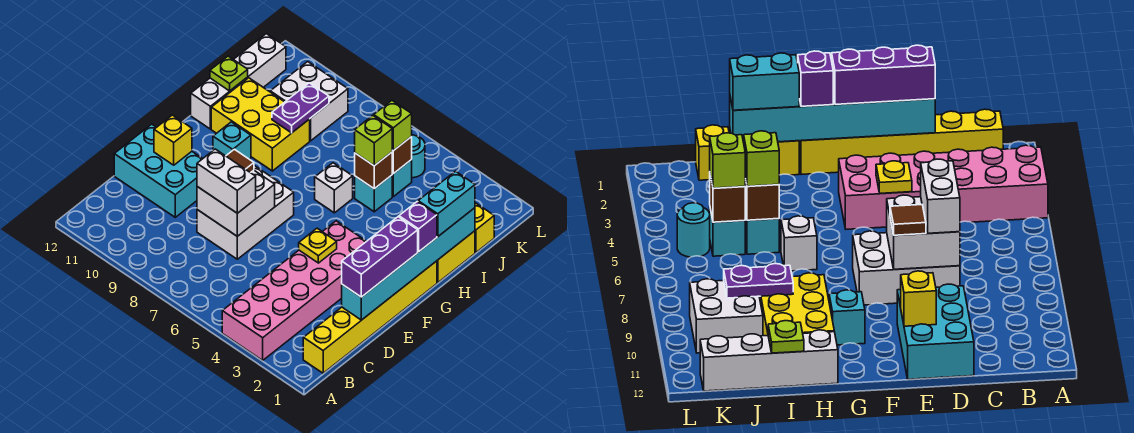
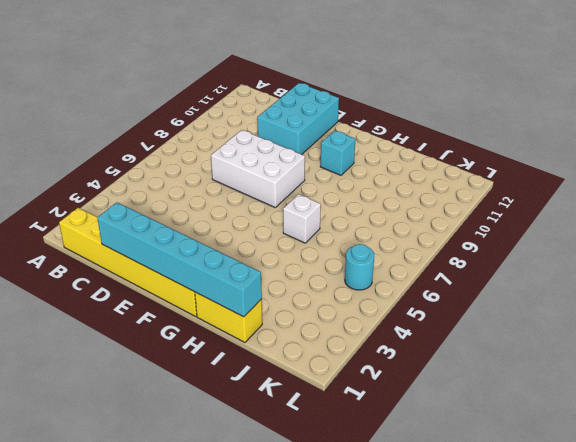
none -> pink brick A3:F4 level 1
none -> yellow brick H9:I11 level 1
none -> white brick H12:K12 level 1

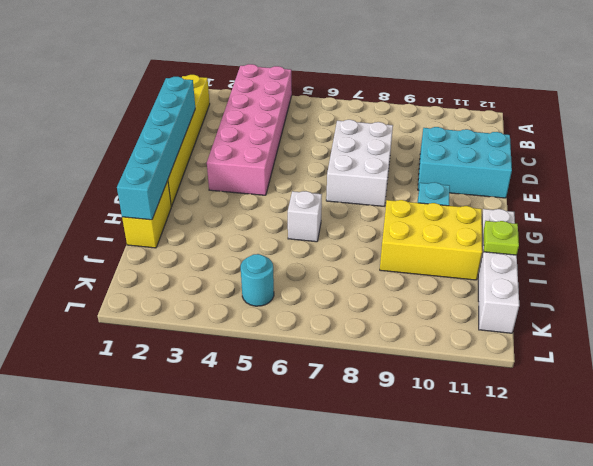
none -> cyan brick I5 level 1
none -> yellow brick J1 level 1
none -> cyan brick J5 level 1

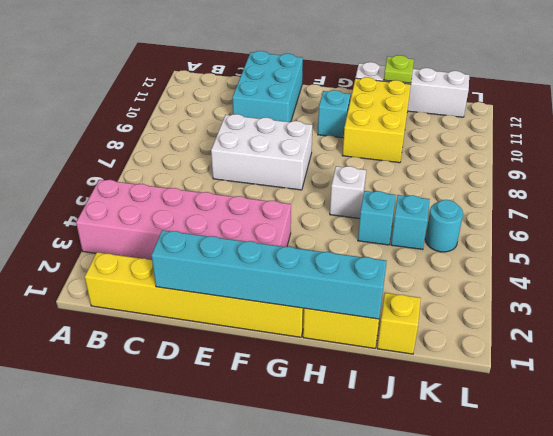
none -> white brick J9:K10 level 1
none -> white brick D7:E8 level 2
none -> yellow plate E4 level 2

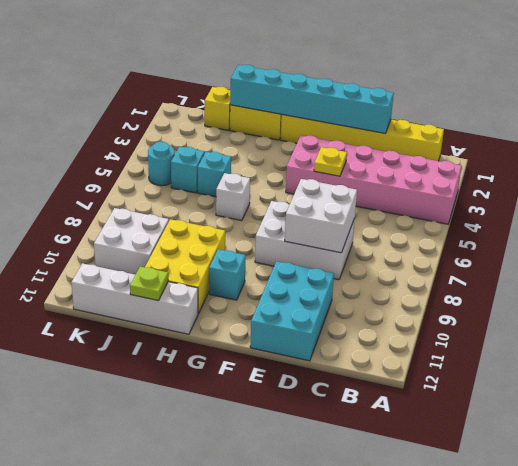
none -> yellow brick E11 level 2
none -> brown brick I5 level 2
none -> purple plate I9:J9 level 2

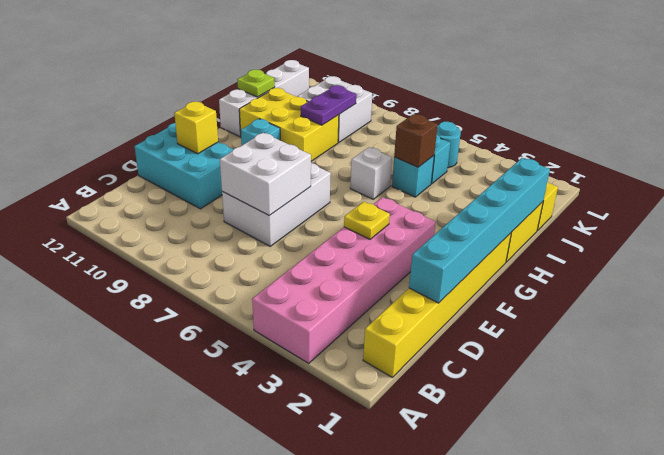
none -> brown brick J5 level 2
none -> purple brick D1:F1 level 3
none -> white brick D7:D8 level 3

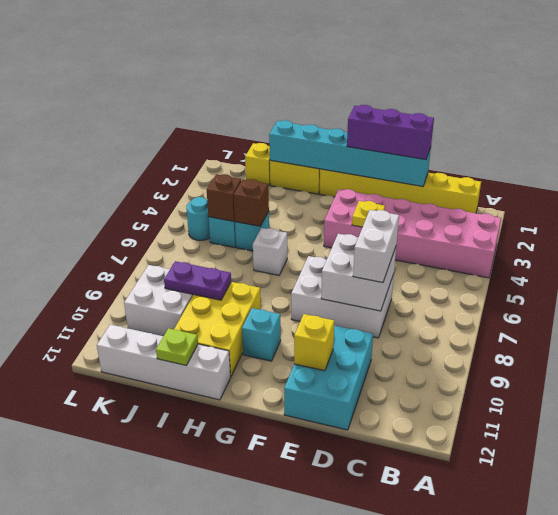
none -> brown tile E8 level 3
none -> purple brick G1 level 3
none -> cyan brick H1:I1 level 3

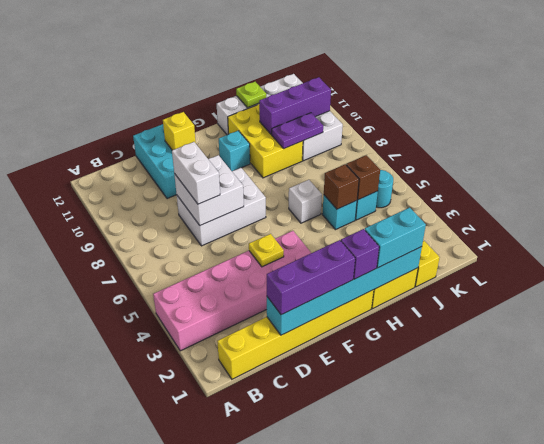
purple brick I10:K10 level 2 -> none
none -> brown tile E8 level 3
none -> lime brick I5 level 3
none -> lime brick J5 level 3

